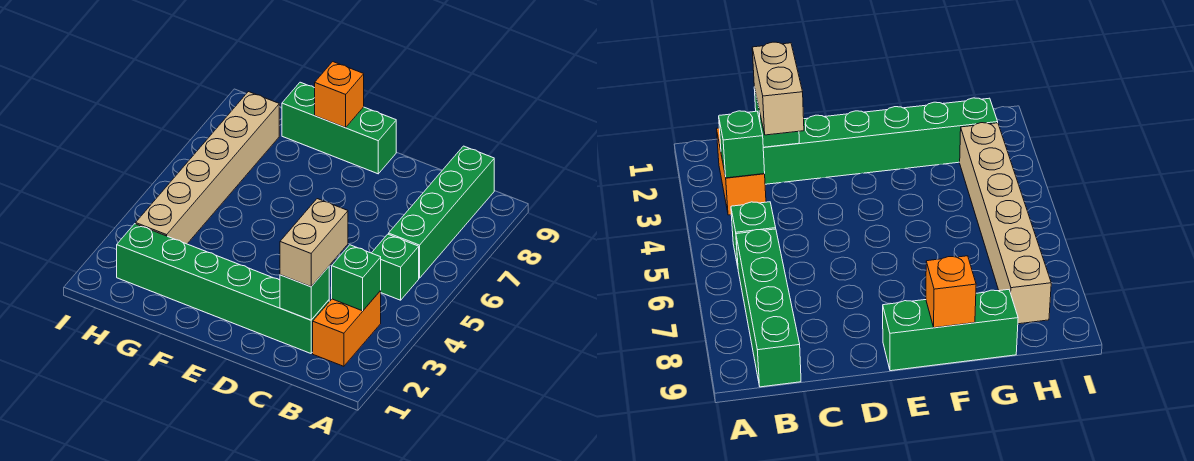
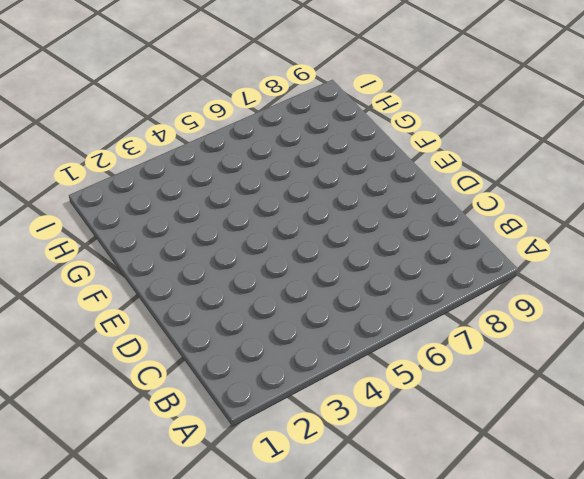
none -> orange brick B2:B3 level 1
none -> green brick B5 level 1

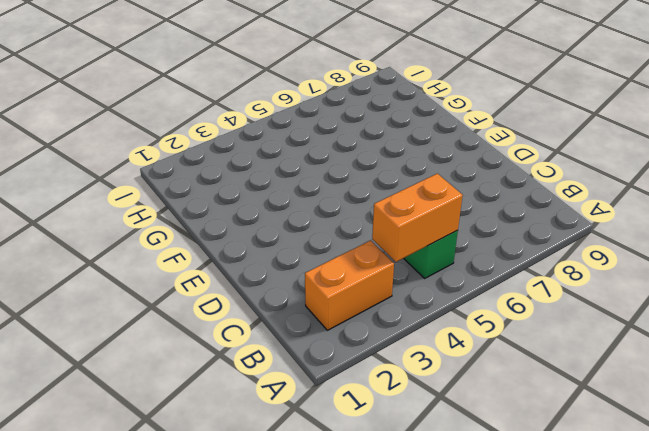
orange brick B4:B5 level 2 -> none
none -> green brick B6:B9 level 1
none -> green brick C2:H2 level 1

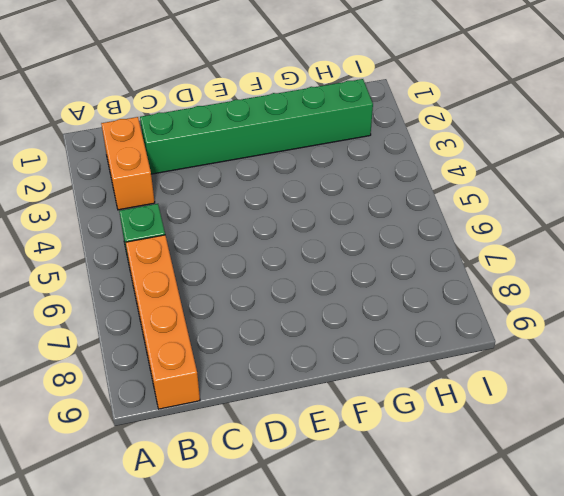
orange brick B6:B9 level 1 -> green brick B6:B9 level 1
none -> green brick E9:G9 level 1
none -> tan brick H3:H8 level 1

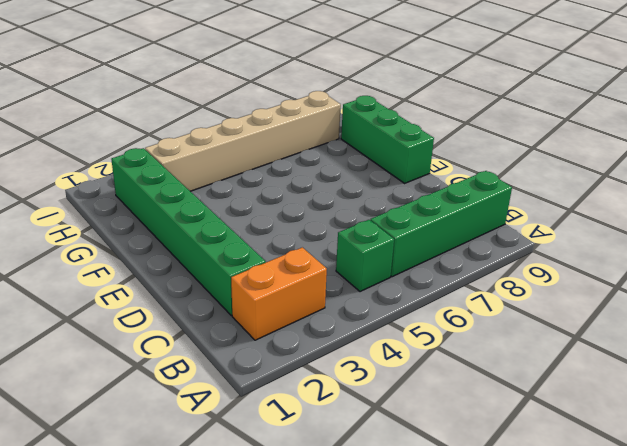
none -> green brick B3 level 2
none -> green brick C2 level 2

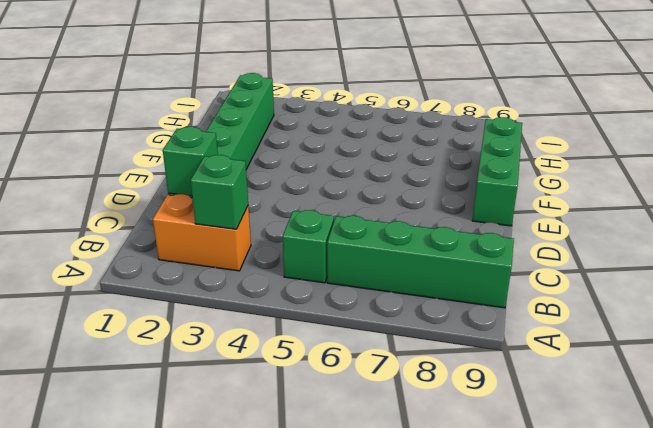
none -> tan brick H3:H8 level 1
none -> orange brick F9 level 2

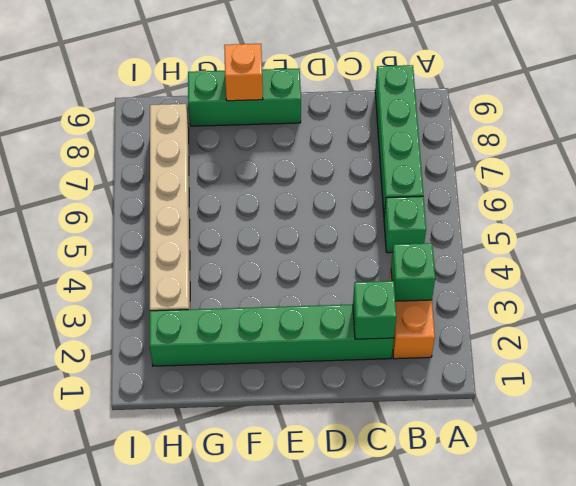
none -> tan brick C2:C3 level 3

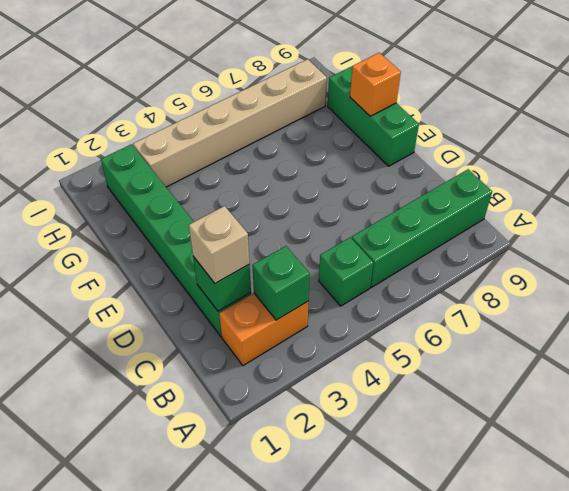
tan brick C2 level 3 -> tan brick C2:C3 level 3

